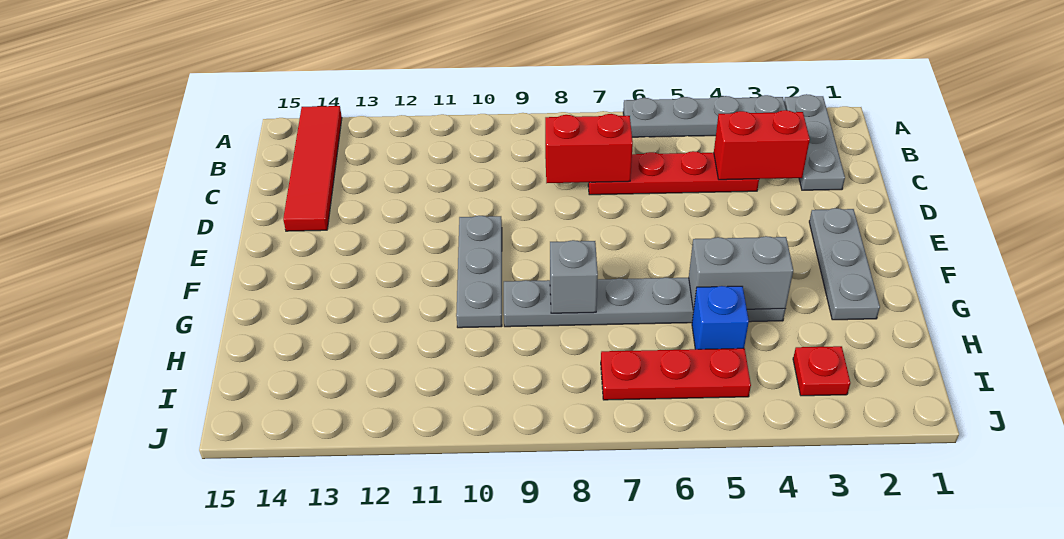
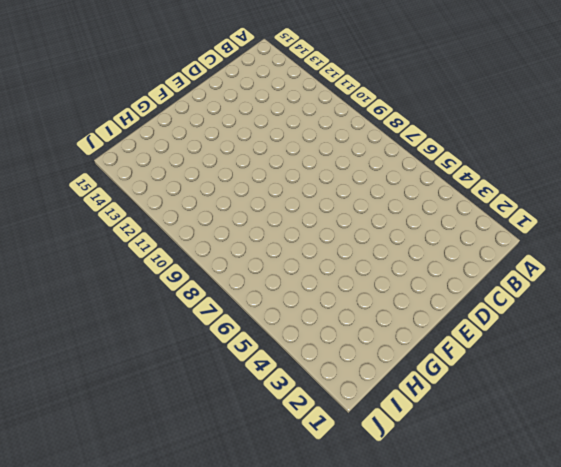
none -> grey plate A2:C2 level 1
none -> grey plate A3:A6 level 1
none -> red tile A14:D14 level 1

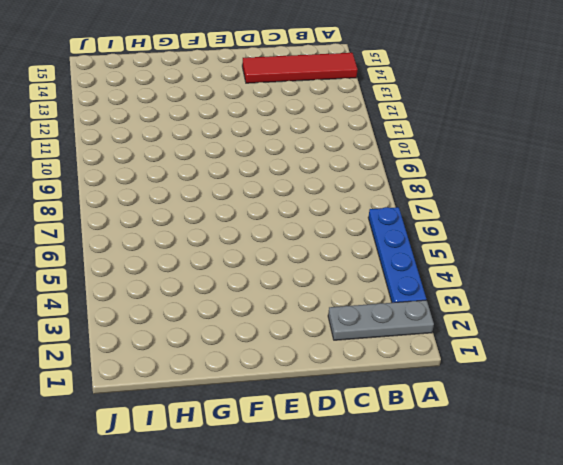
blue plate A3:A6 level 1 -> grey plate A3:A6 level 1
none -> red plate C4:C7 level 1
none -> grey plate E2:G2 level 1
none -> grey plate E10:G10 level 1

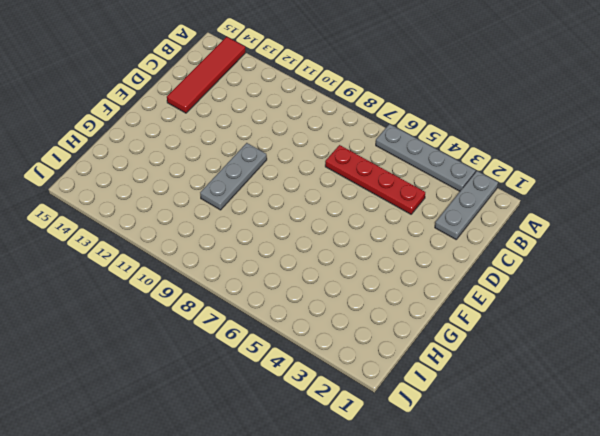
none -> grey plate E2:G2 level 1
none -> grey plate G4:G9 level 1
none -> blue brick H5 level 1

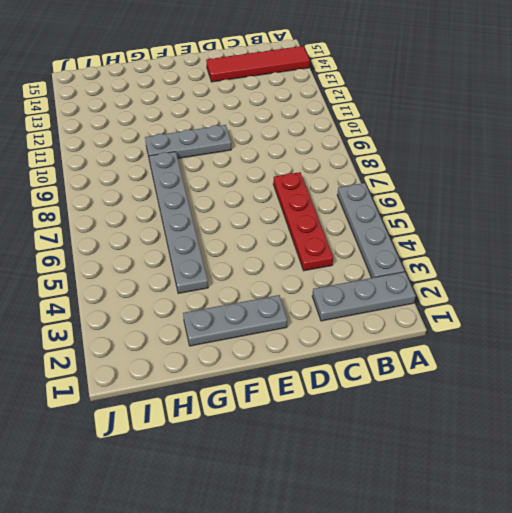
none -> blue brick H5 level 1
none -> red plate I3 level 1
none -> red plate I5:I7 level 1

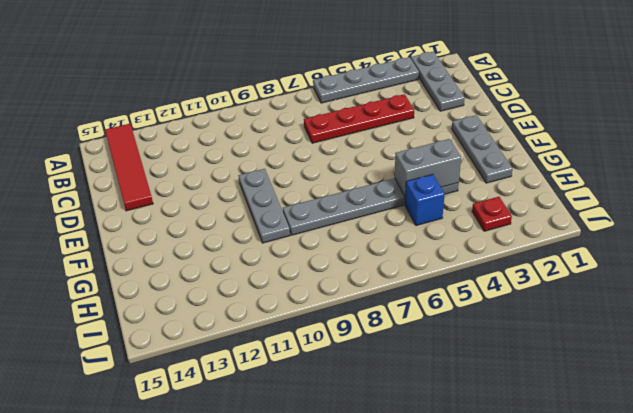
none -> red plate I5:I7 level 1
none -> red brick C3:C4 level 2
none -> red brick C7:C8 level 2

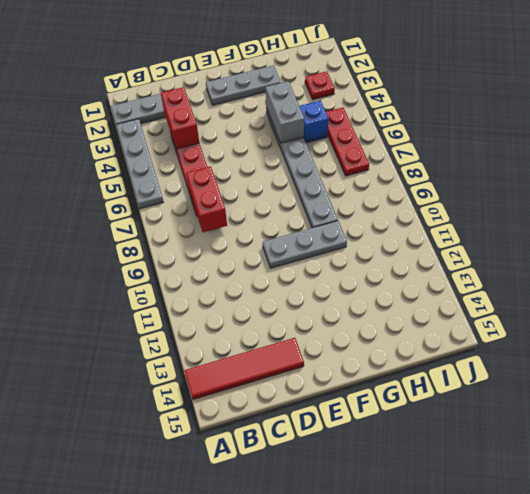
none -> grey brick G8 level 2

